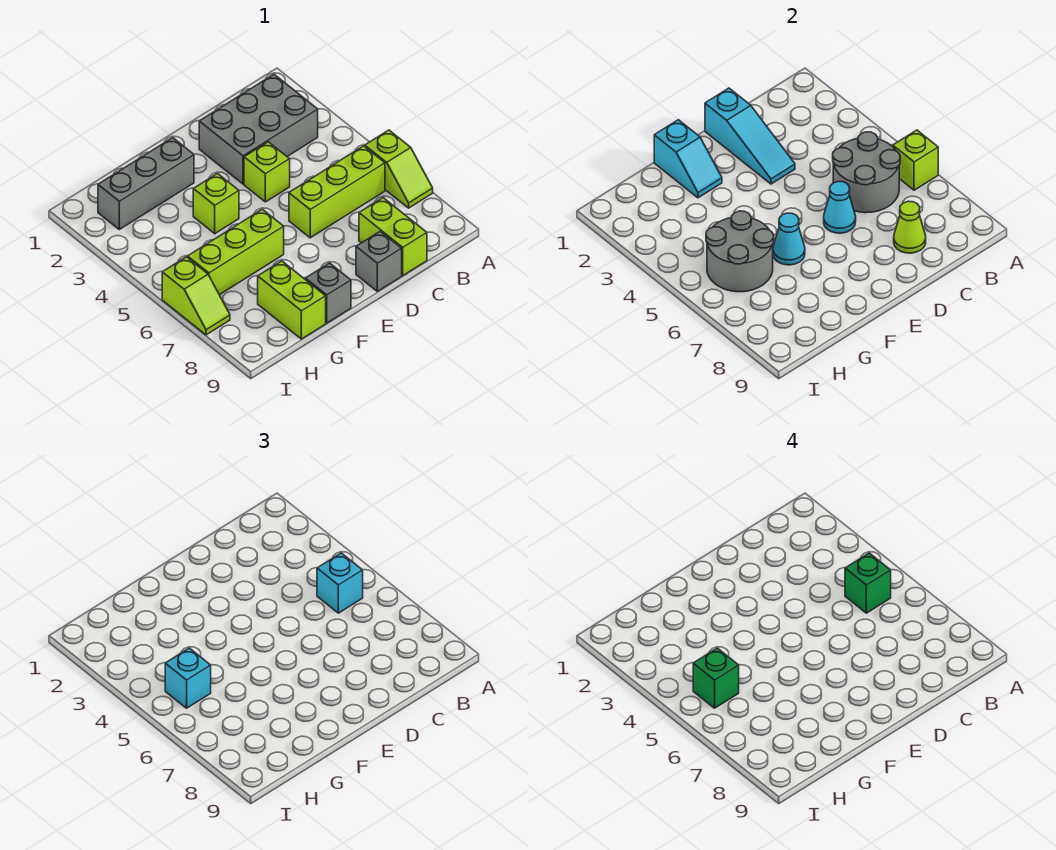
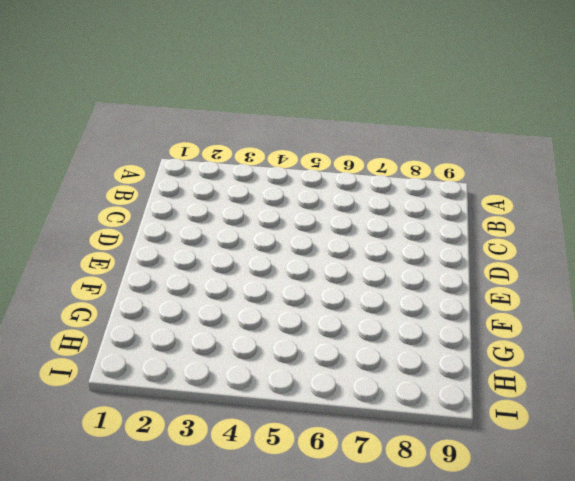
none -> lime slope A6:A7 level 1 top 6
none -> grey brick B2:D3 level 1
none -> lime brick B6:D6 level 1

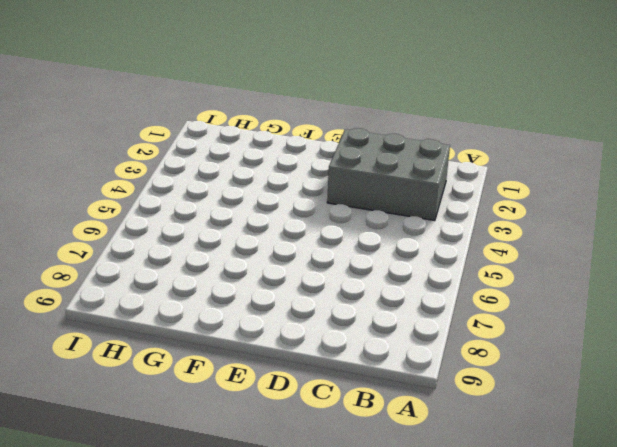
none -> lime slope A6:A7 level 1 top 6
none -> lime brick B6:D6 level 1
none -> lime brick C8:C9 level 1

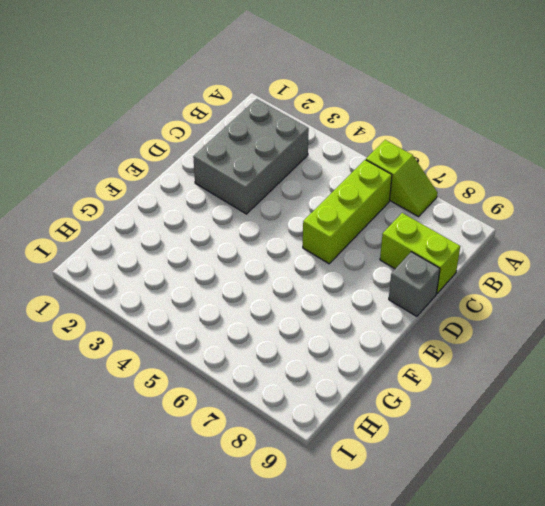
none -> lime brick D4 level 1
none -> grey brick F2:H2 level 1
none -> lime brick F4 level 1

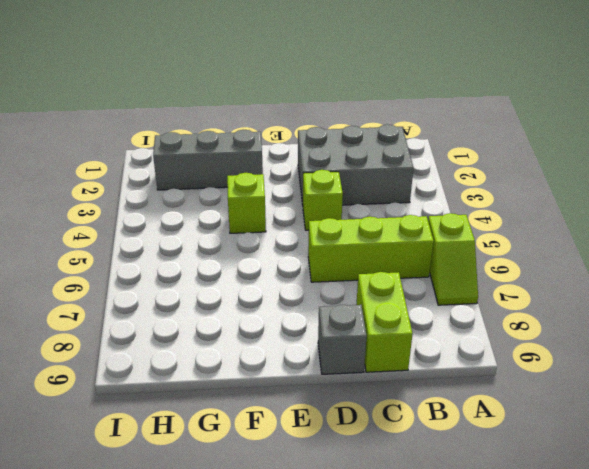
none -> lime brick F6:H6 level 1
none -> grey brick F9 level 1
none -> lime brick G8:G9 level 1

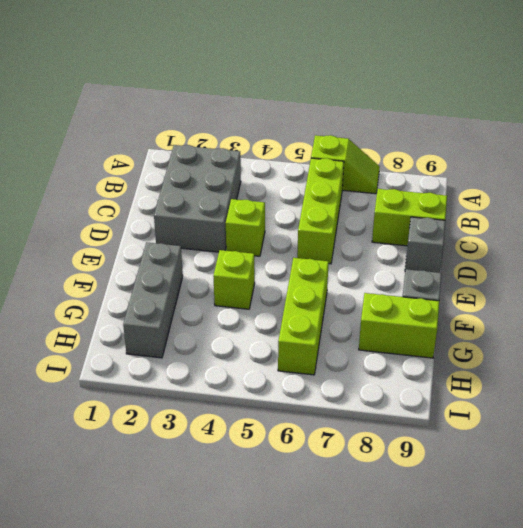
none -> lime slope I6:I7 level 1 top 6
none -> lime brick A6 level 2
none -> grey round brick B5:C6 level 2

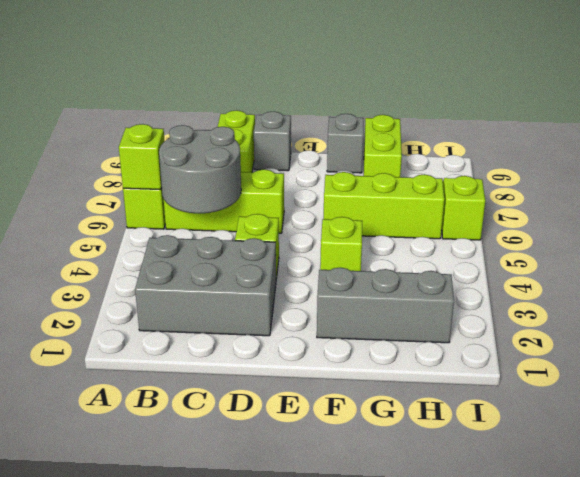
none -> lime cone C8 level 2
none -> cyan slope D1:D3 level 2 top 1
none -> cyan cone D6 level 2

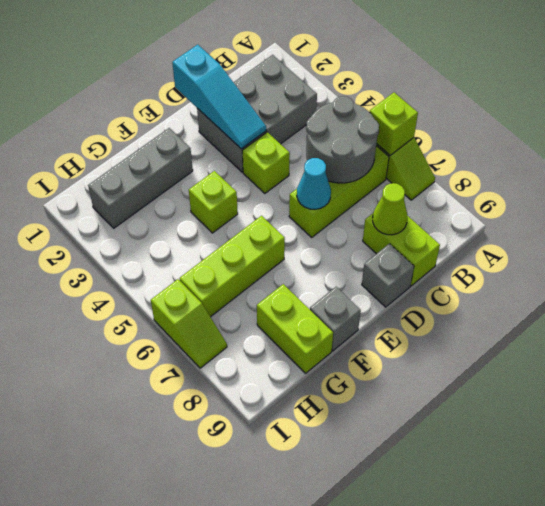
none -> cyan slope F1:F2 level 2 top 1
none -> cyan cone F6 level 2
none -> grey round brick G5:H6 level 2

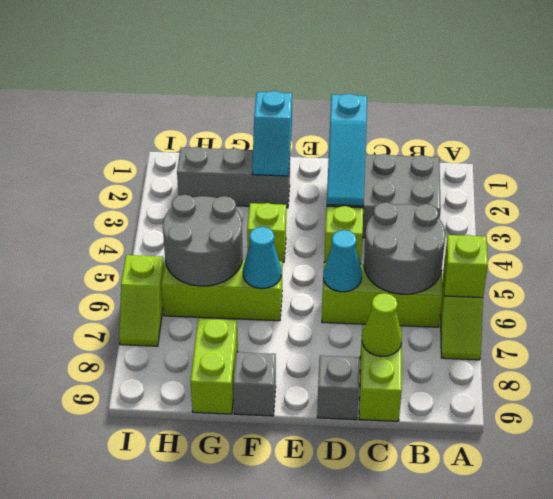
none -> cyan brick B5 level 3
none -> cyan brick H5 level 3
none -> green brick B5 level 4

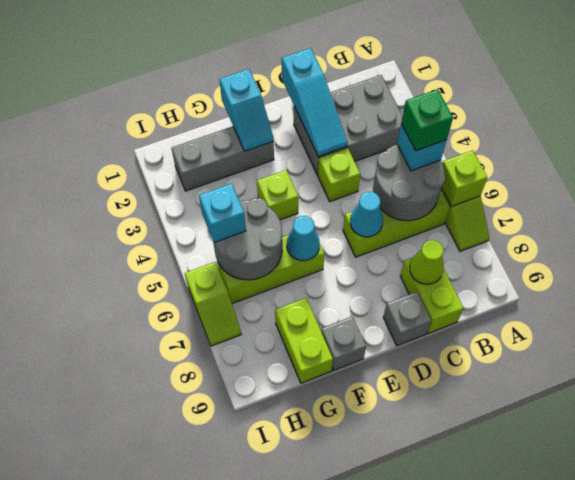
none -> green brick H5 level 4

